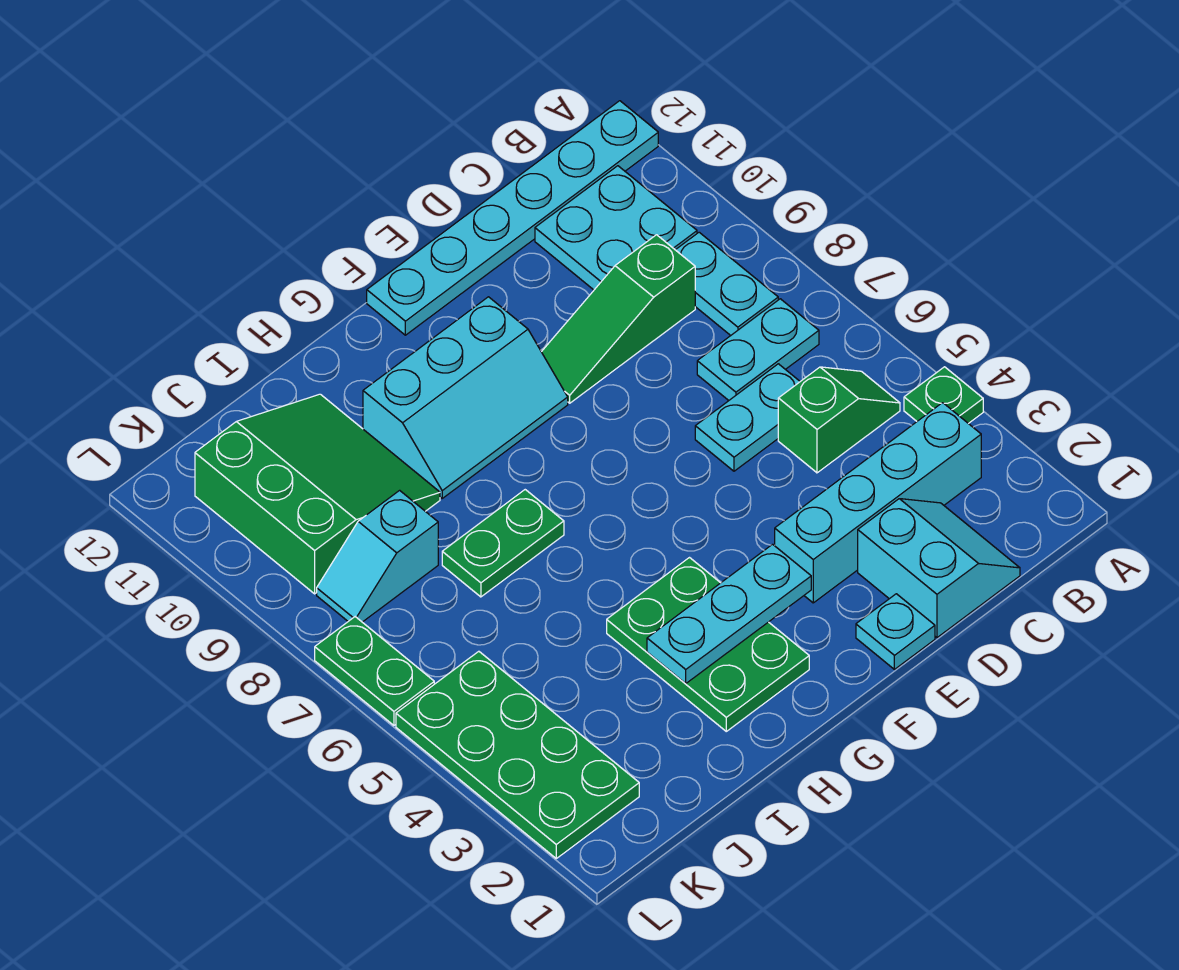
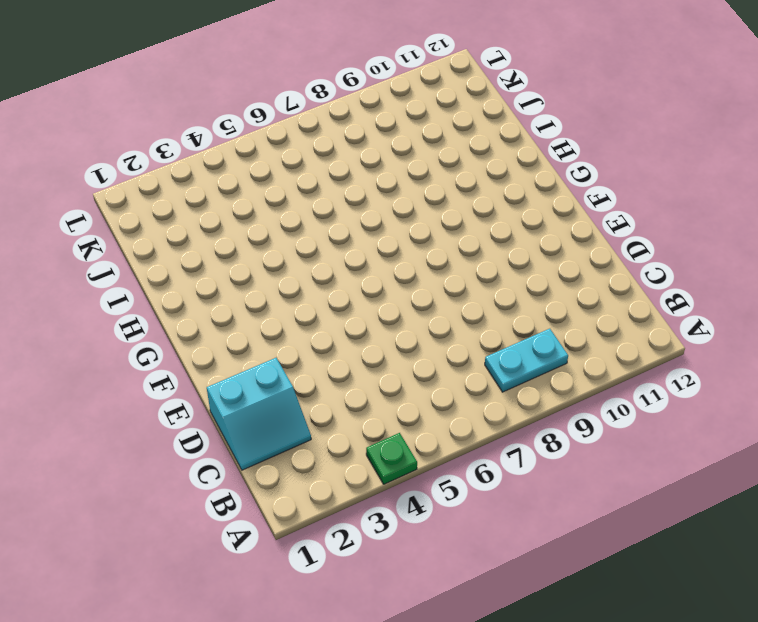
none -> cyan plate A12:F12 level 1
none -> cyan brick B3:E3 level 1
none -> green slope B5:C5 level 1 top C

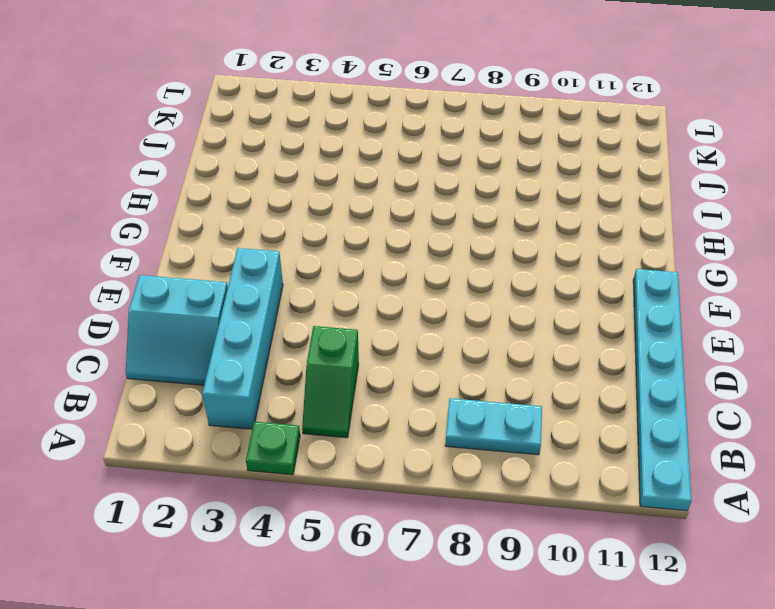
none -> cyan plate B7:C7 level 1
none -> cyan plate B10:C11 level 1
none -> cyan plate C6:D6 level 1

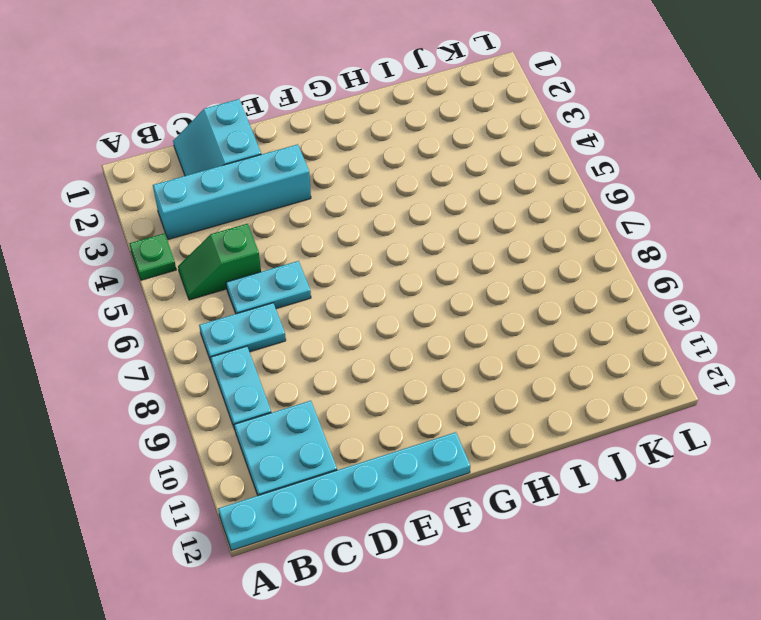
none -> green slope C9:E9 level 1 top C
none -> cyan plate E1 level 1
none -> cyan slope F9:H10 level 1 top 10

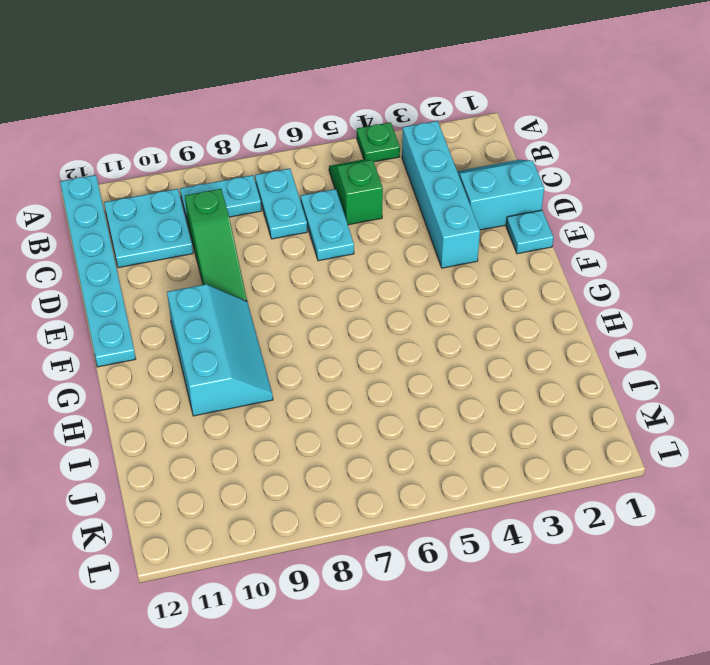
none -> green plate G2:H4 level 1
none -> green plate H7:I7 level 1
none -> green slope I9:K11 level 1 top K

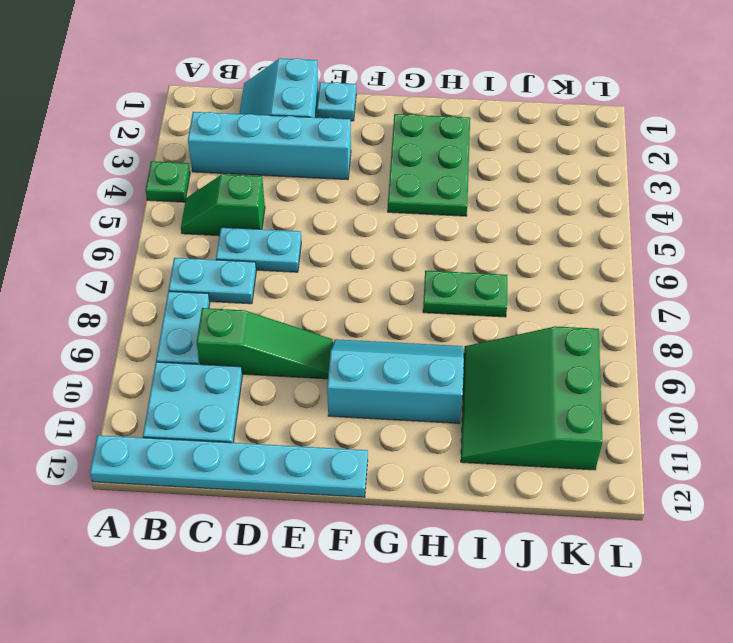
none -> cyan slope J8:K8 level 1 top J
none -> green plate K2:L5 level 1
none -> green plate L6:L7 level 1

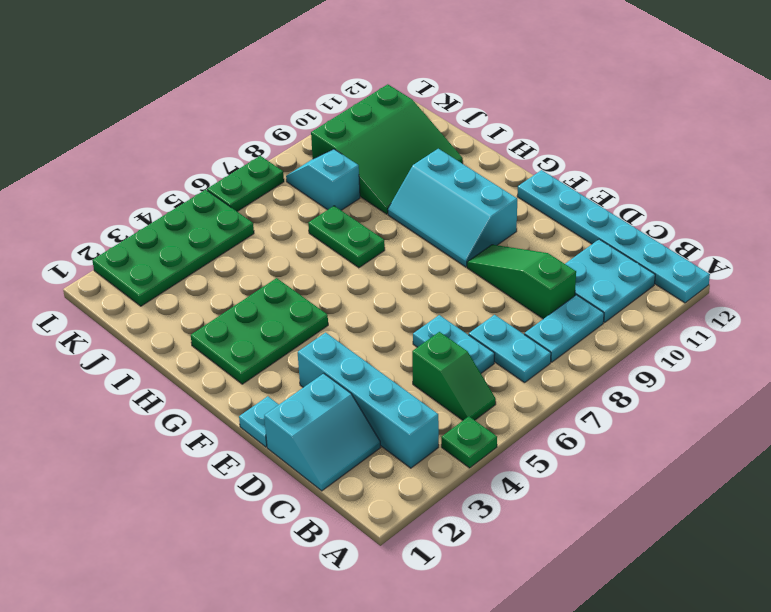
none -> cyan plate F3:H3 level 2

